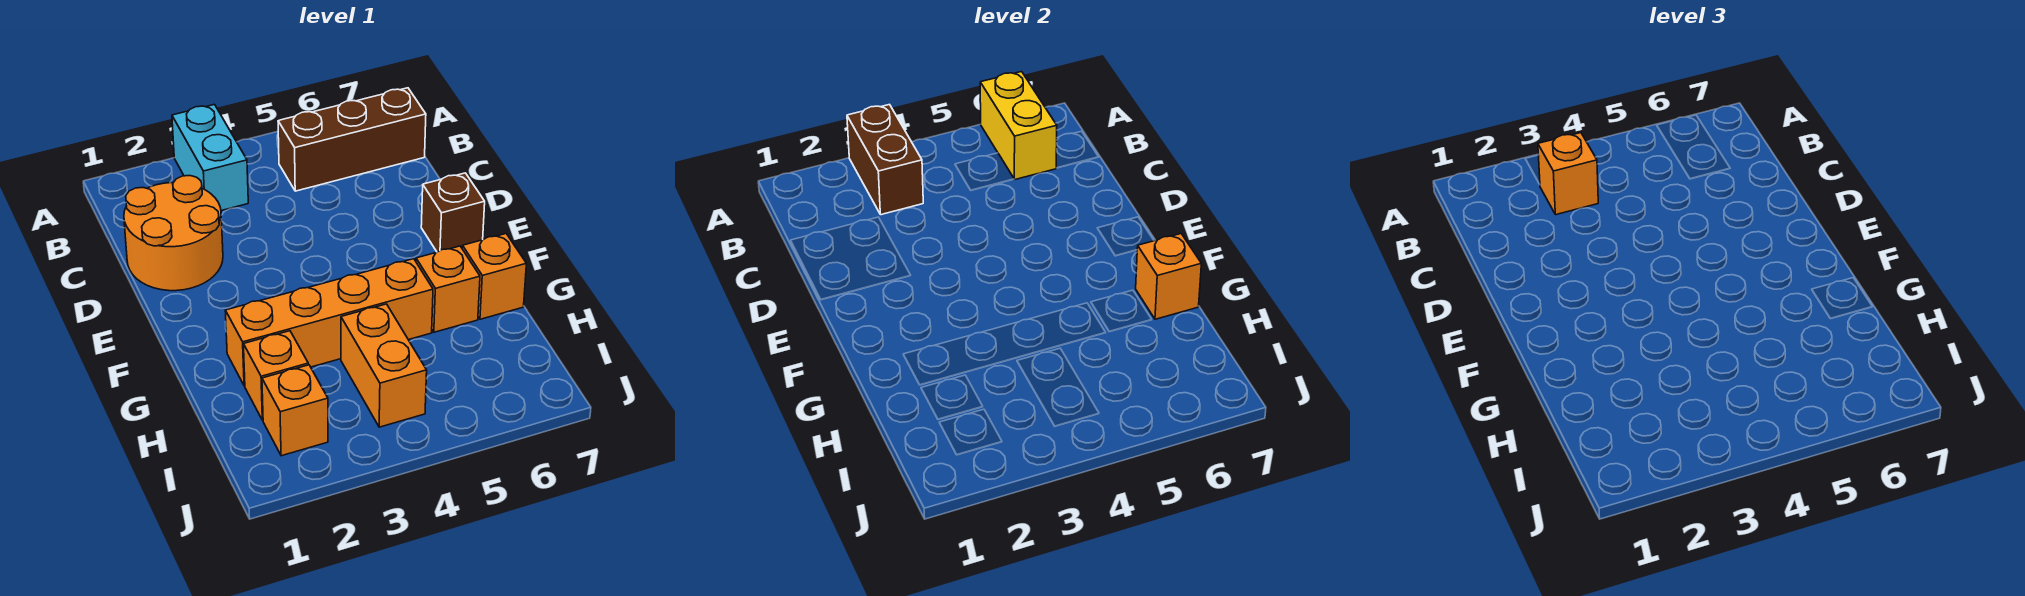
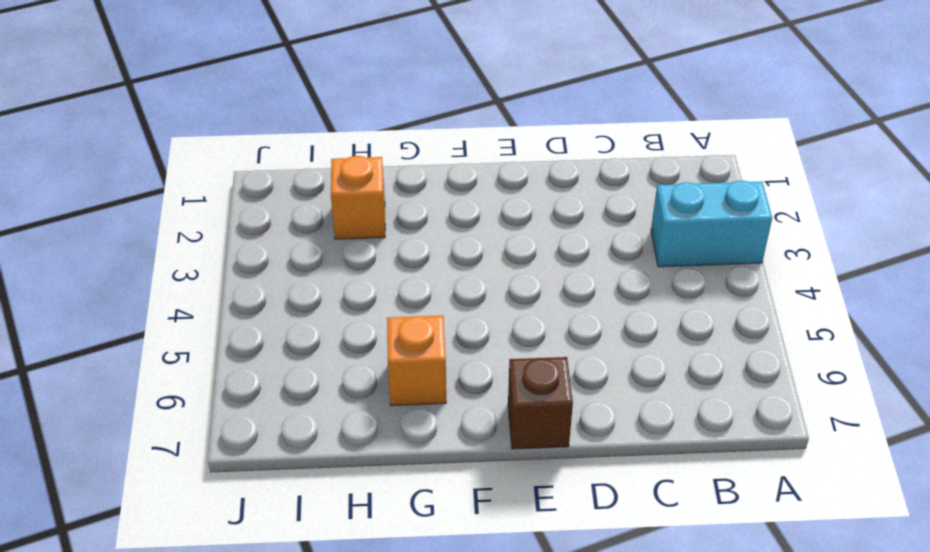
none -> brown brick B5:B7 level 1
none -> orange round brick C1:D2 level 1
none -> orange brick G2:G5 level 1

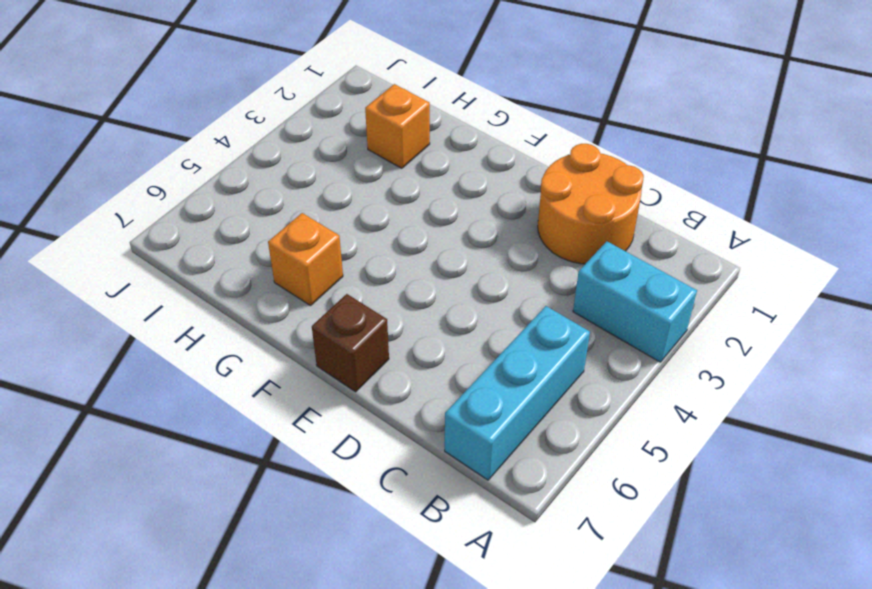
cyan brick B5:B7 level 1 -> brown brick B5:B7 level 1
none -> orange brick G2:G5 level 1
none -> orange brick G7 level 1
none -> orange brick H4:I4 level 1

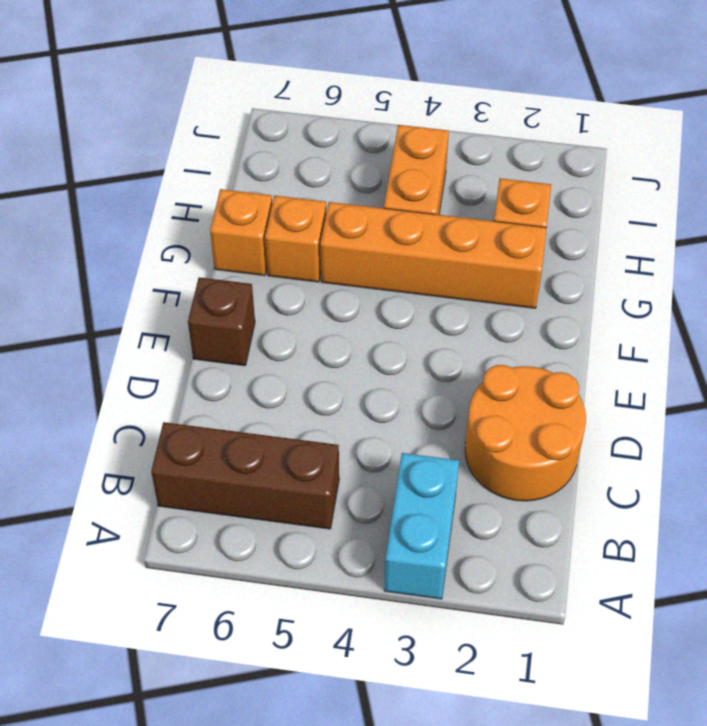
none -> orange brick I2 level 1
none -> brown brick A3:B3 level 2
none -> yellow brick A6:B6 level 2

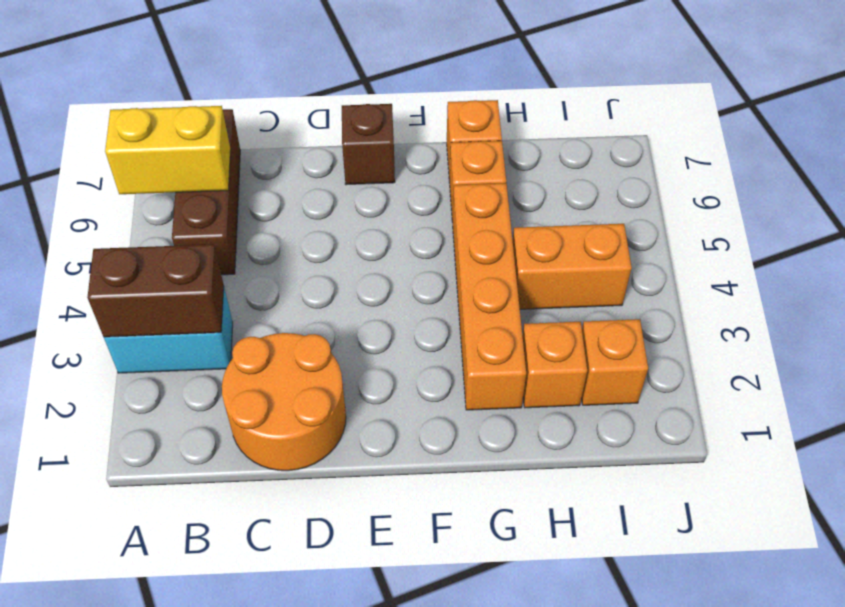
none -> orange brick G7 level 2
none -> orange brick B3 level 3

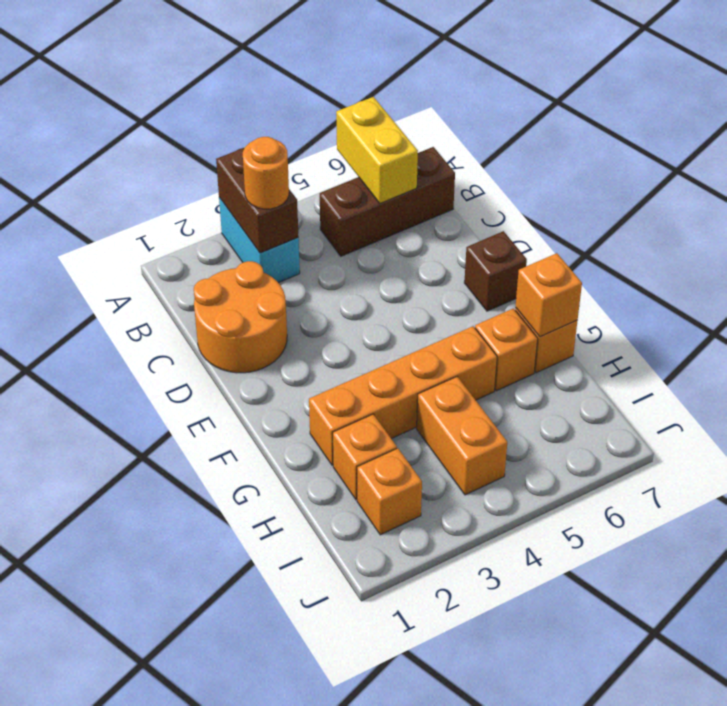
orange round brick B3 level 3 -> orange brick B3 level 3

